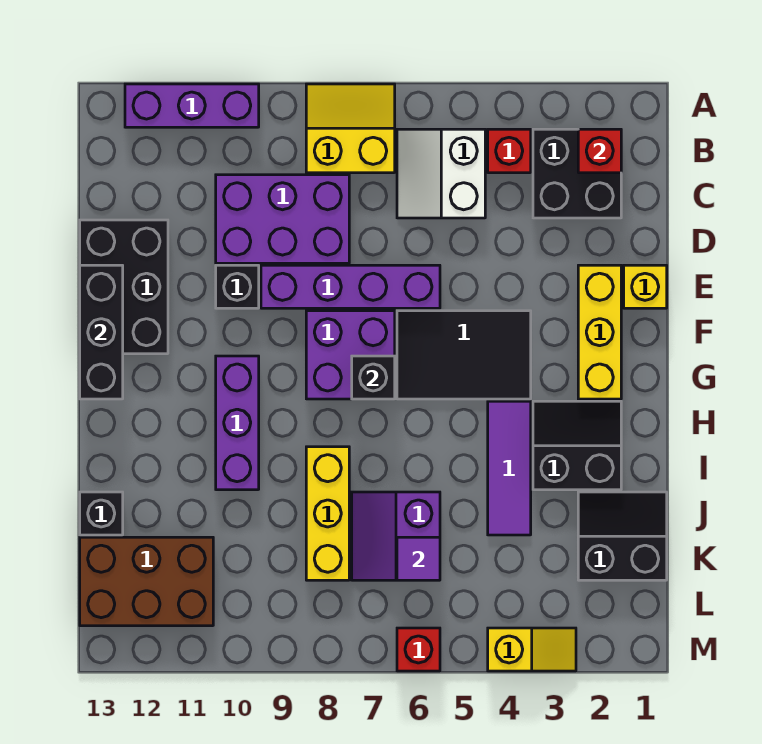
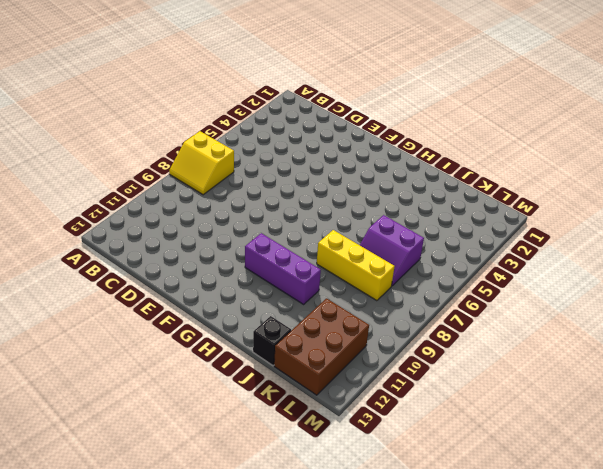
yellow slope A7:B8 level 1 top 7 -> yellow slope A7:B8 level 1 top B
none -> purple brick A10:A12 level 1
none -> black brick B2:C3 level 1
none -> red brick B4 level 1

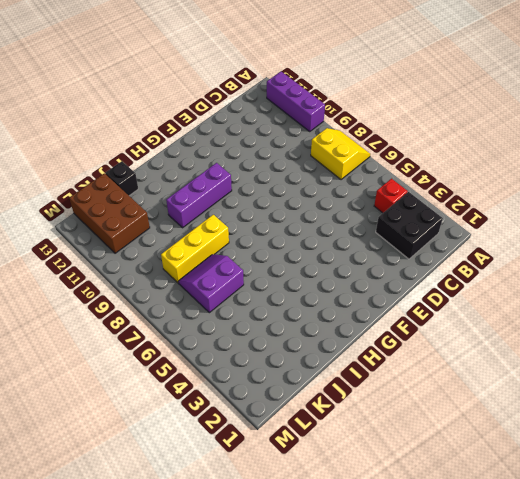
none -> white slope B5:C6 level 1 top 5
none -> purple brick C8:D10 level 1
none -> black brick D12:F13 level 1

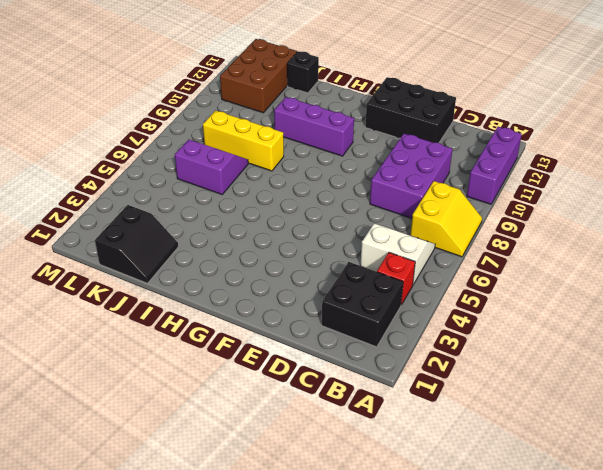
none -> yellow brick E1 level 1
none -> yellow brick E2:G2 level 1
none -> purple brick E6:E9 level 1

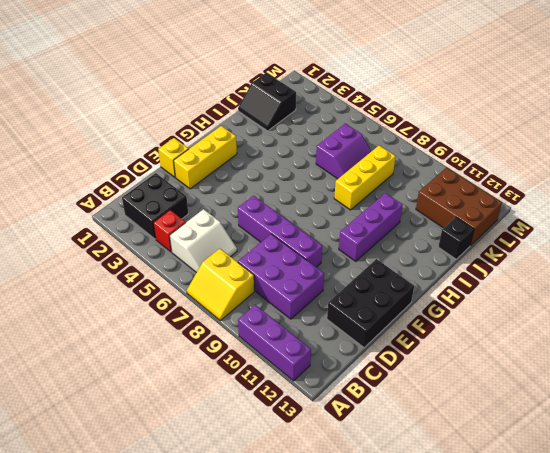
none -> black brick E10 level 1
none -> black tile F4:G6 level 1
none -> purple brick F7:G8 level 1

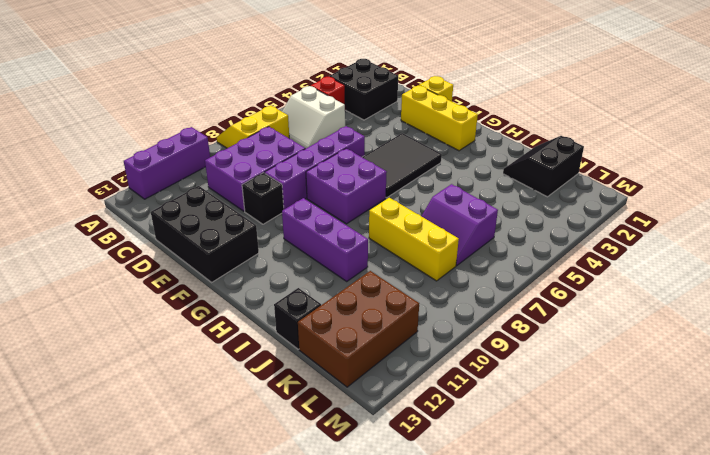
none -> black slope H2:I3 level 1 top I
none -> purple tile H4:J4 level 1
none -> yellow slope M3:M4 level 1 top 4

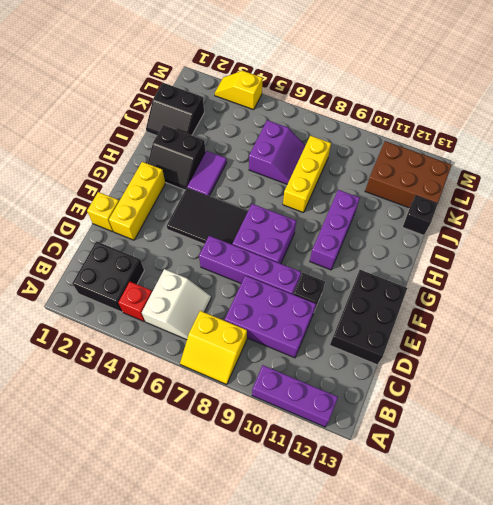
purple tile H4:I4 level 1 -> purple tile H4:J4 level 1
none -> red brick M6 level 1
none -> red brick B2 level 2
none -> black brick E13:G13 level 2

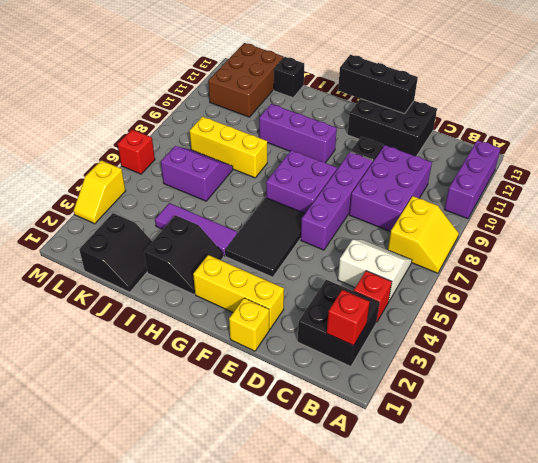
none -> black brick G7 level 2
none -> purple tile K6 level 2

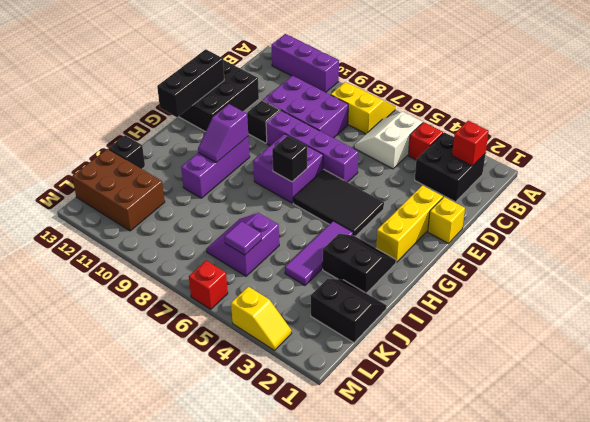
purple slope G10:H10 level 2 top G -> none
none -> yellow brick I8:K8 level 1

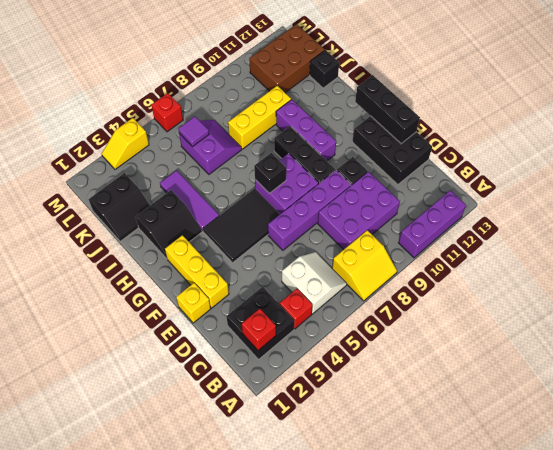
black brick F9:H9 level 1 -> none
yellow brick J8:J10 level 1 -> yellow brick I8:K8 level 1

